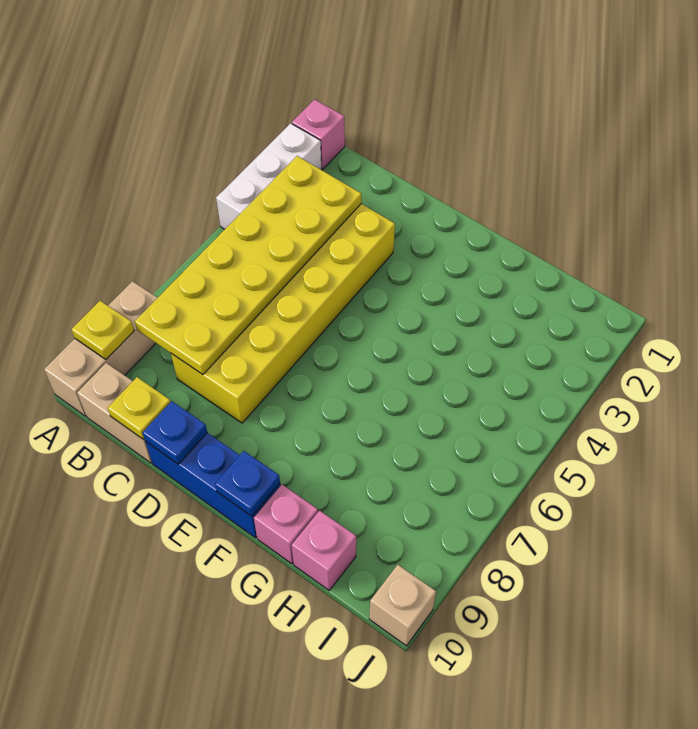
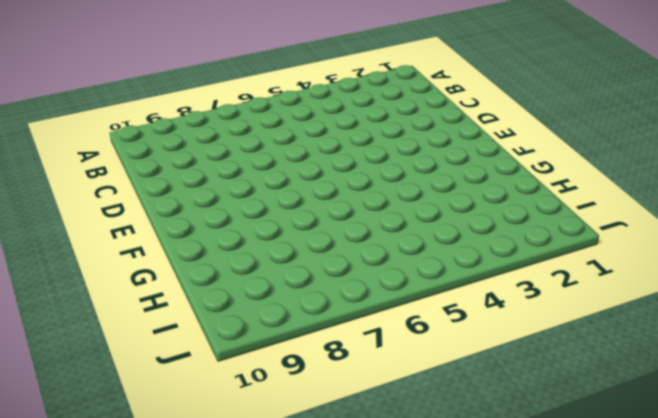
none -> pink brick A1 level 1
none -> white brick A2:A4 level 1
none -> tan brick A8:A10 level 1

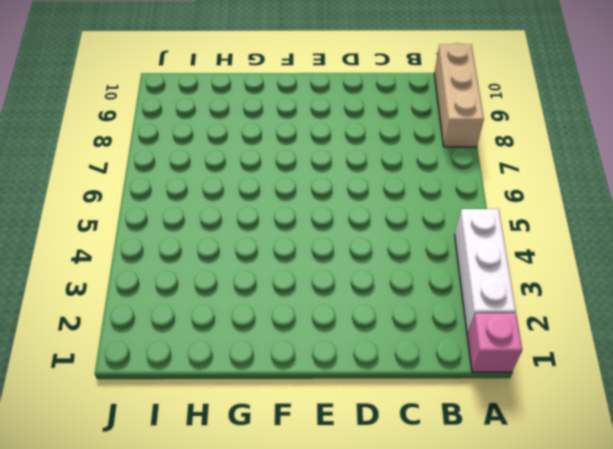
none -> tan brick B10:C10 level 1
none -> yellow brick C3:D8 level 1
none -> blue brick D10:F10 level 1

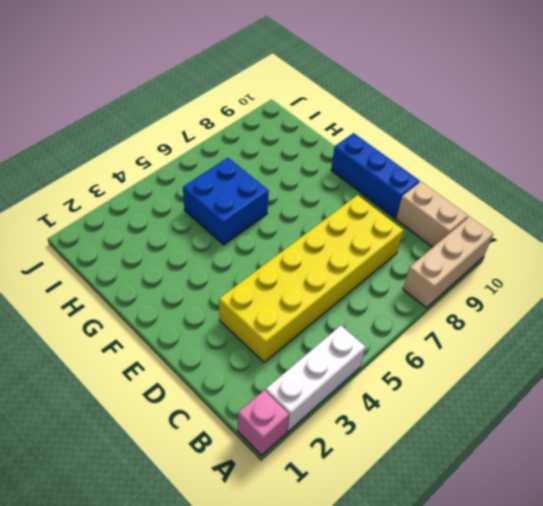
blue brick G5:H6 level 1 -> none
none -> pink brick G10 level 1
none -> pink brick H10 level 1
none -> tan brick J10 level 1

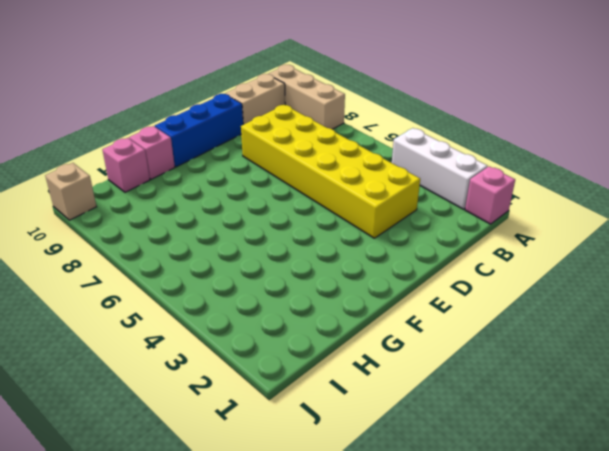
none -> yellow plate A9 level 2
none -> yellow plate B3:C8 level 2
none -> yellow plate C10 level 2

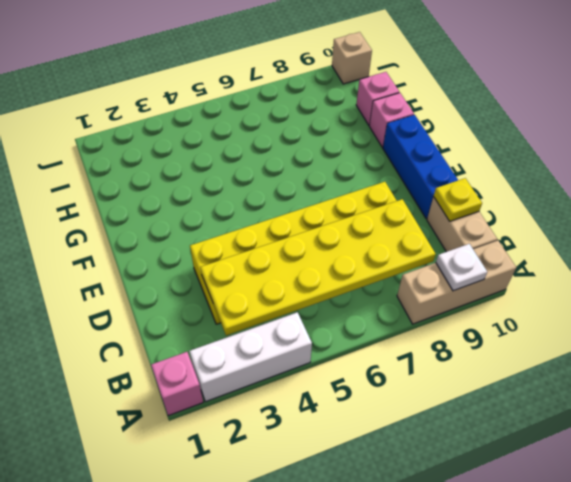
white plate A9 level 2 -> yellow plate A9 level 2
none -> blue plate D10 level 2
none -> blue plate F10 level 2

